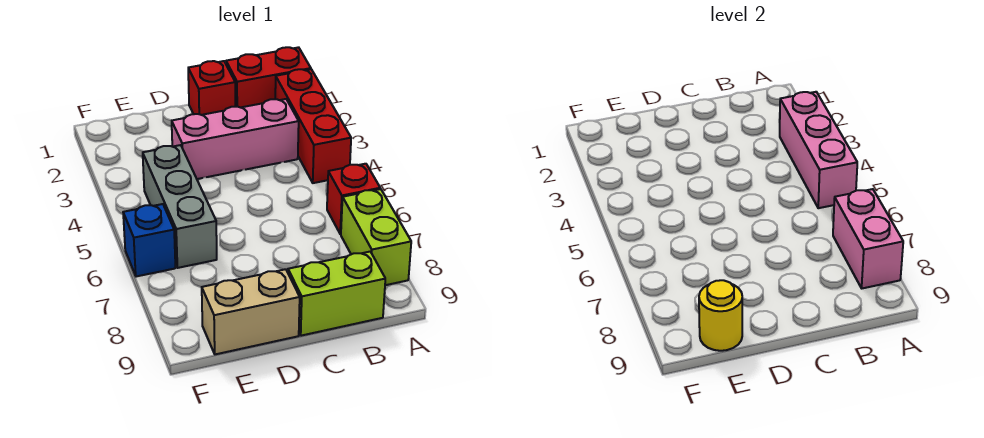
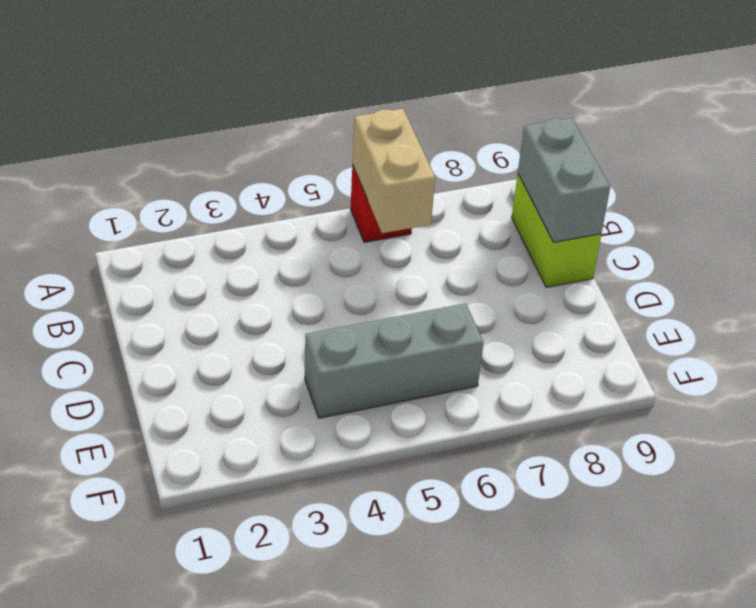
tan brick A6:B6 level 2 -> tan brick D9:E9 level 1
grey brick B9:C9 level 2 -> none
none -> red brick A1:B1 level 1
none -> red brick A2:A4 level 1
none -> lime brick A7:A8 level 1

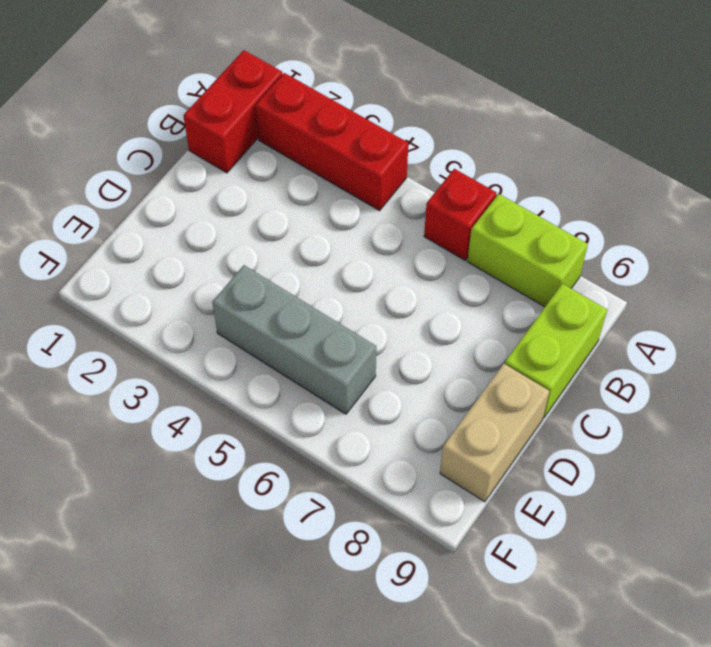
none -> pink brick B3:D3 level 1
none -> red brick C1 level 1
none -> blue brick F6 level 1

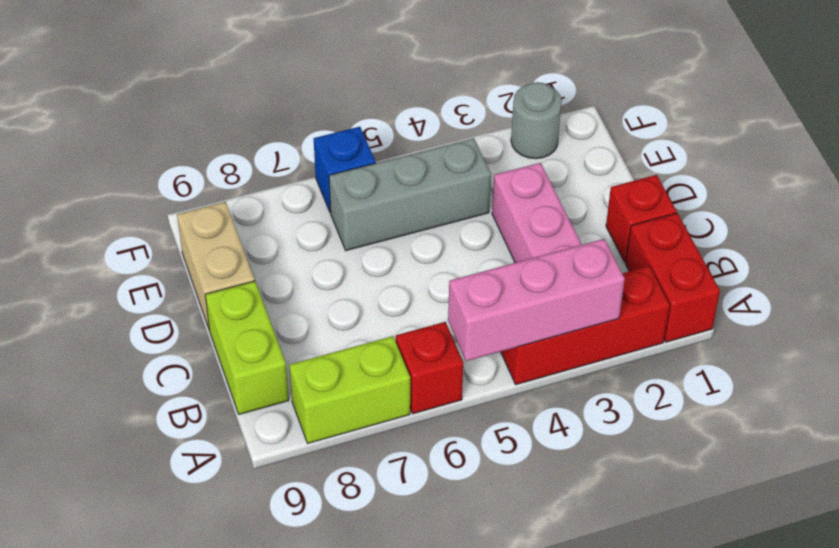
grey round brick F2 level 1 -> none
none -> pink brick A7:A8 level 2
none -> yellow round brick E9 level 2

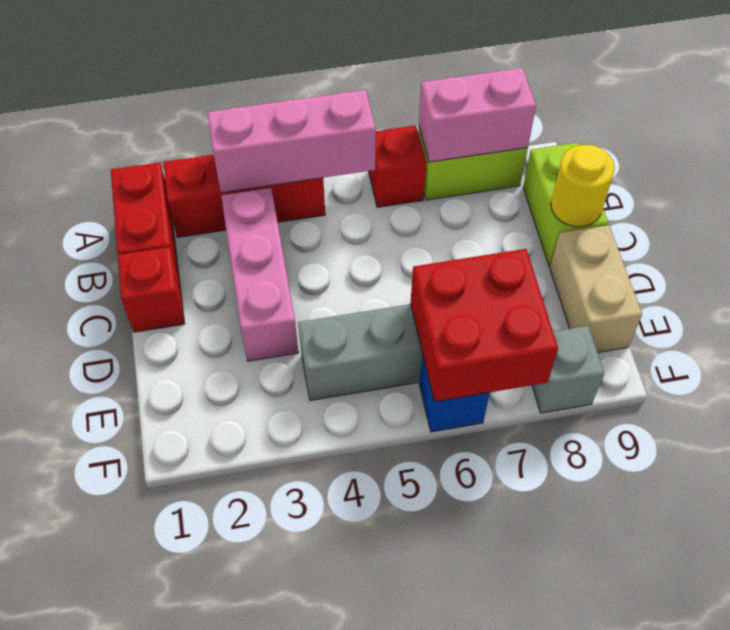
yellow round brick C9 level 2 -> yellow round brick E9 level 2
red brick E6:F7 level 2 -> none
grey brick F8 level 1 -> none

